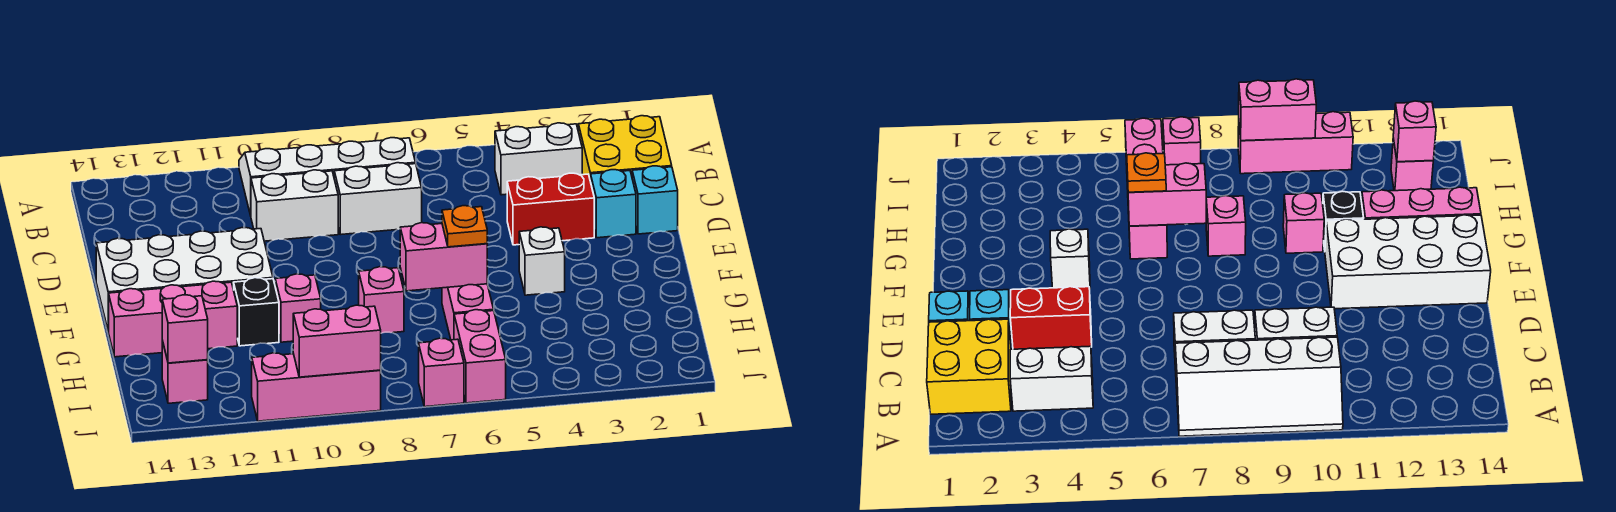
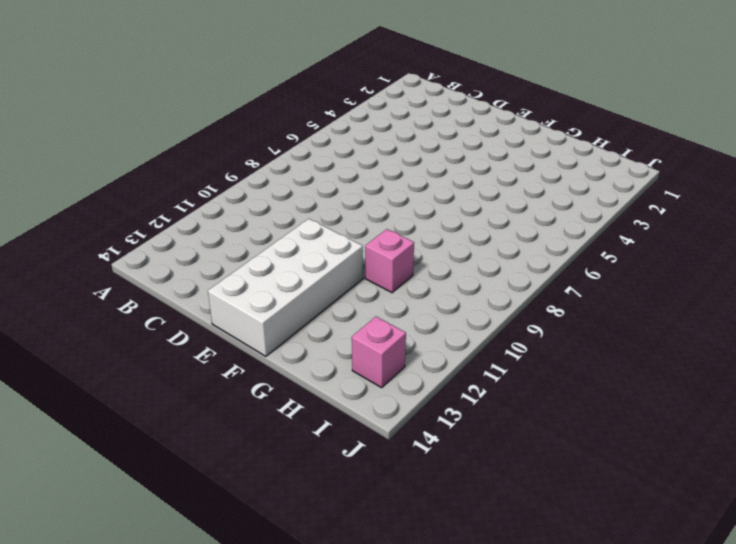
none -> white slope A7:B10 level 1 top B
none -> yellow brick B1:C2 level 1
none -> white brick B3:B4 level 1

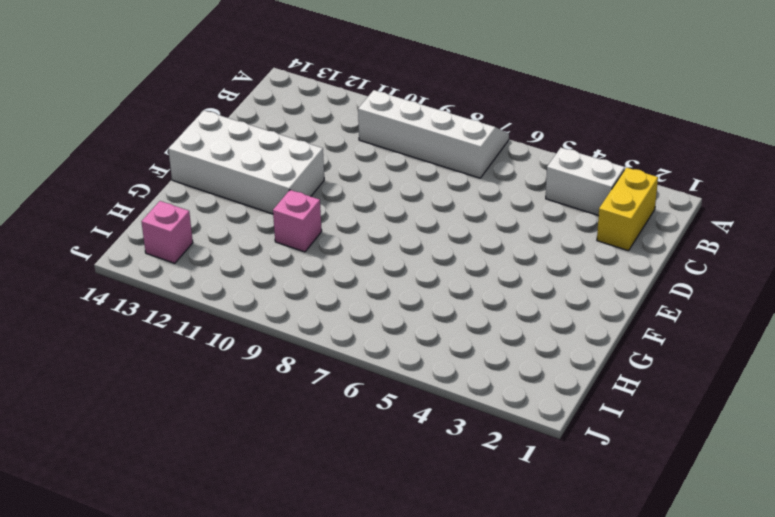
yellow brick B2:C2 level 1 -> yellow brick B1:C2 level 1
none -> white brick C7:C8 level 1
none -> white brick C9:C10 level 1
none -> cyan brick D1 level 1

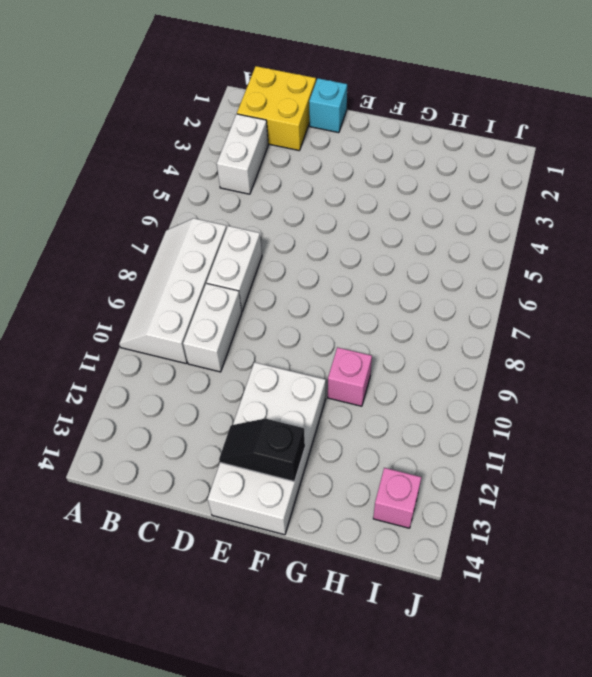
black slope E13:F13 level 2 top F -> none
none -> cyan brick D2 level 1
none -> red brick D3:D4 level 1
none -> white brick F4 level 1

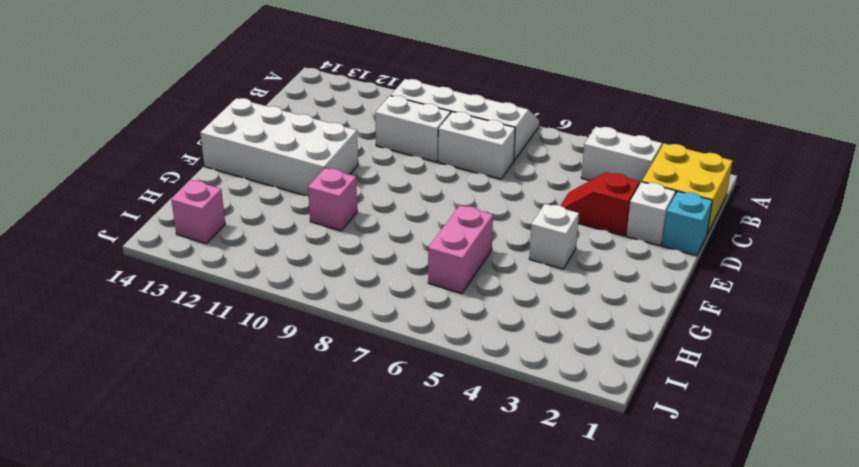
white brick D2 level 1 -> cyan brick D2 level 1
red slope D3:D4 level 1 top 3 -> red brick D3:D4 level 1
none -> pink brick G8 level 1
none -> black brick G11 level 1
none -> pink brick G12:G14 level 1

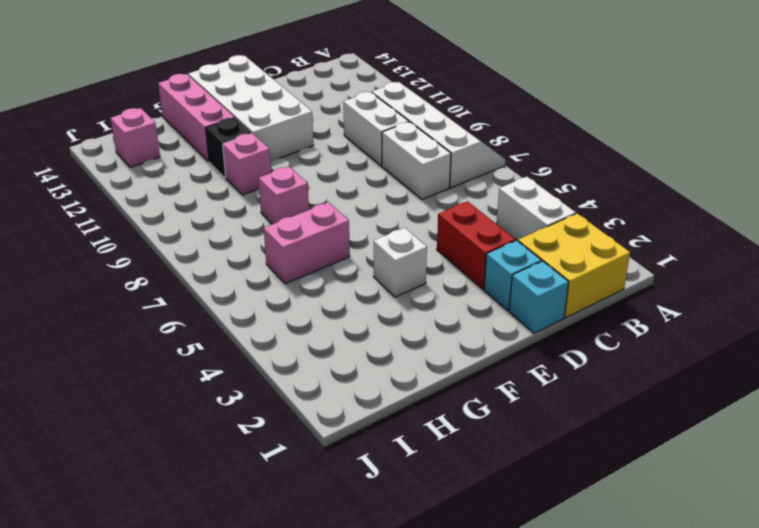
none -> pink brick I6:J6 level 1
none -> pink brick J7 level 1
none -> pink brick J9:J11 level 1

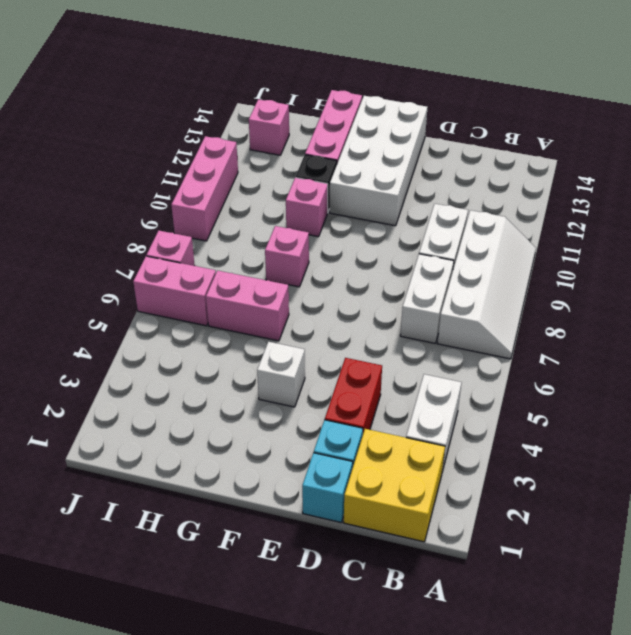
none -> pink brick G6:G7 level 2
none -> pink brick I13 level 2
none -> pink brick J9:J10 level 2

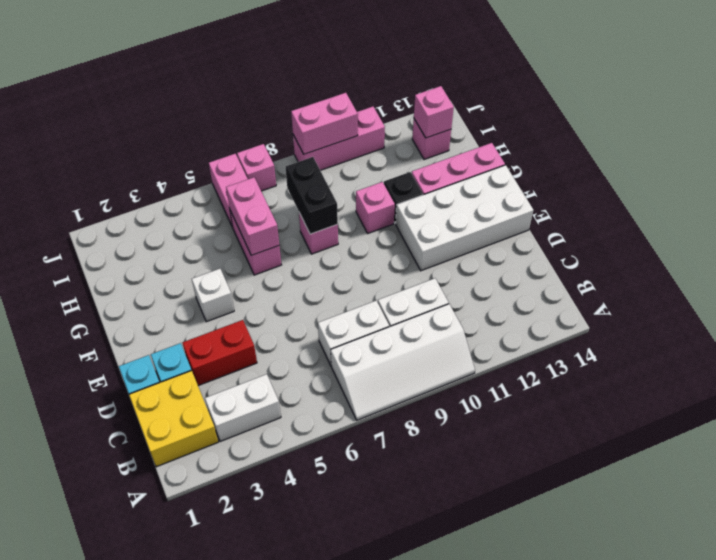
pink brick G6:H6 level 2 -> pink brick G6:G7 level 2
black brick G8:H8 level 2 -> none
none -> orange plate G6 level 3

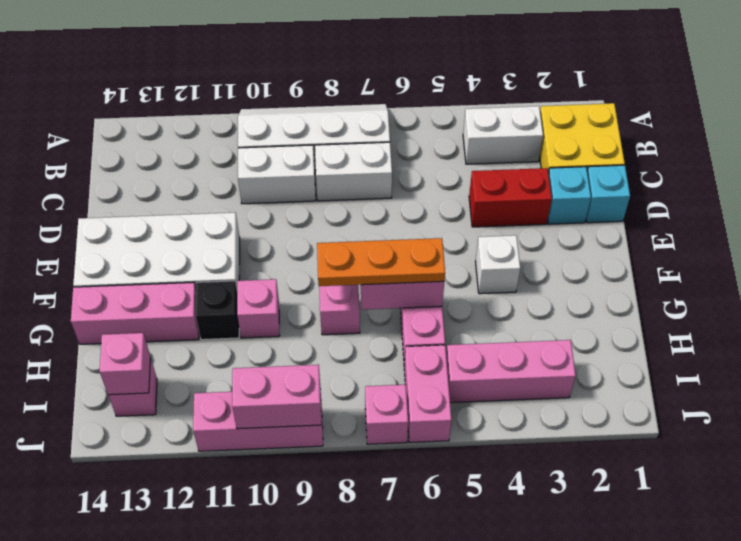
orange plate G6:G8 level 3 -> orange plate G6 level 3
pink brick I3:I5 level 1 -> none

